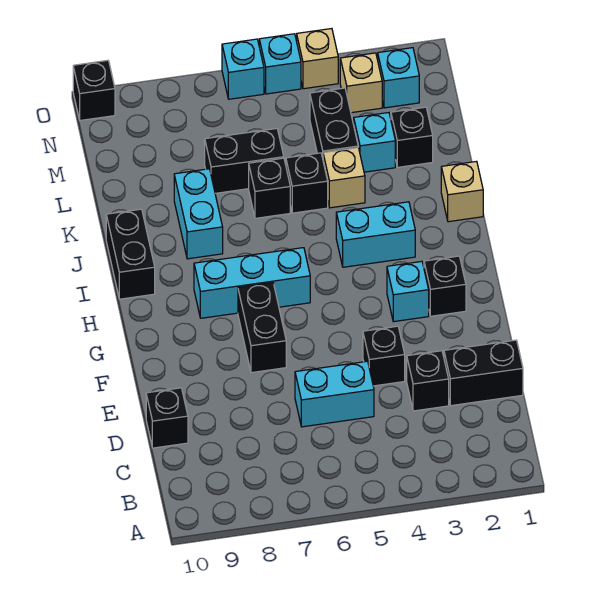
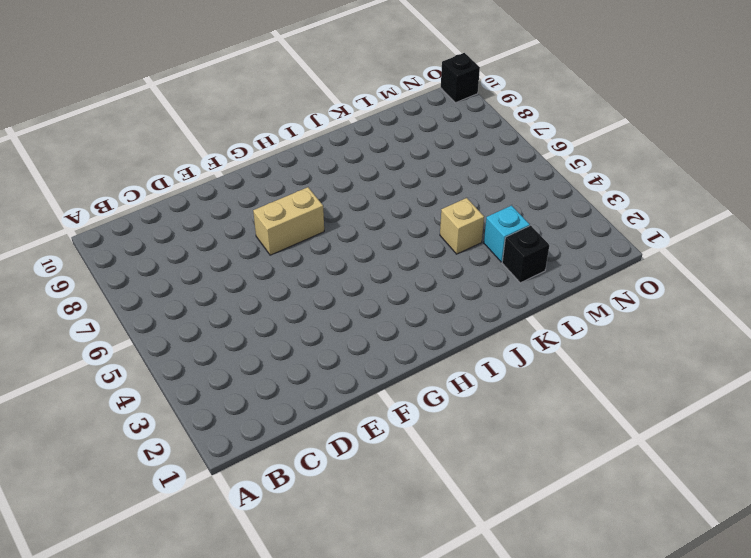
tan brick F7:G7 level 1 -> black brick F7:G7 level 1
none -> black brick D1:D2 level 1
none -> black brick D3 level 1
none -> cyan brick D5:D6 level 1

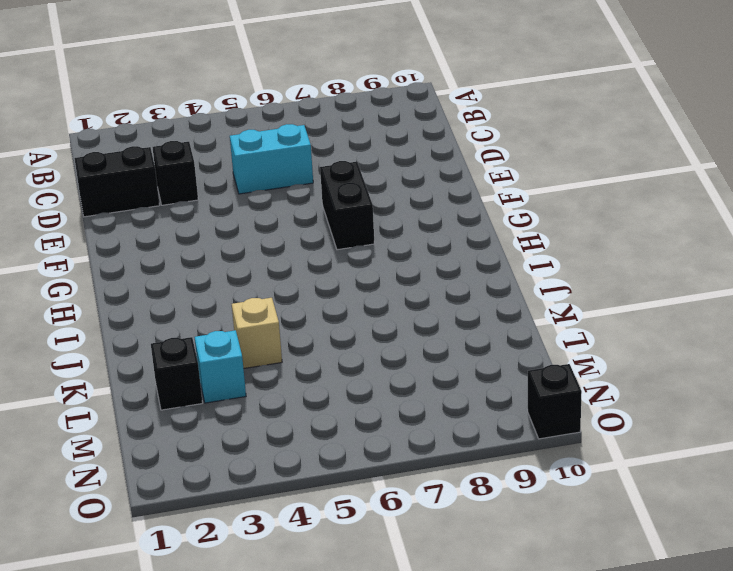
none -> black brick D10 level 1
none -> black brick E4 level 1
none -> black brick G2 level 1

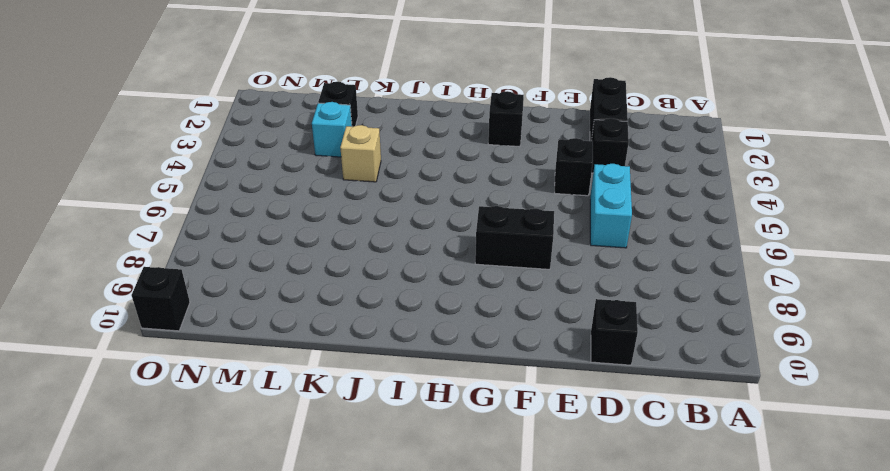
none -> cyan brick G3 level 1
none -> cyan brick H6:H8 level 1
none -> cyan brick I3:I4 level 1

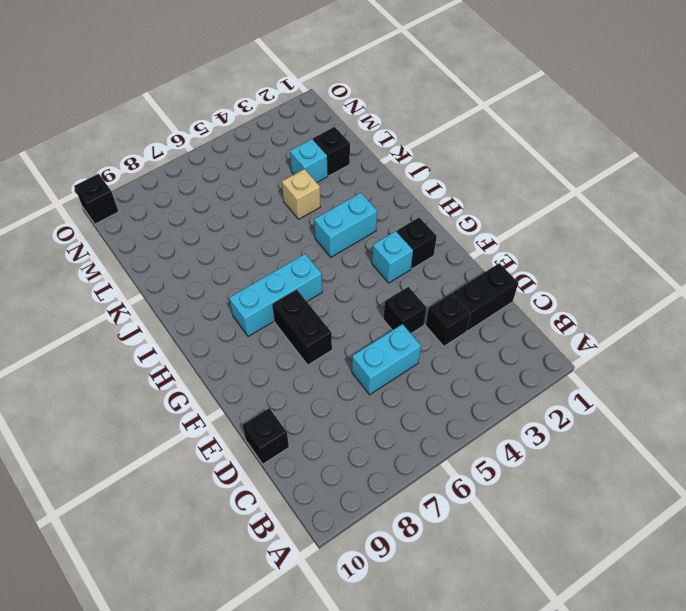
none -> black brick I10:J10 level 1
none -> tan brick J1 level 1
none -> cyan brick J8:K8 level 1

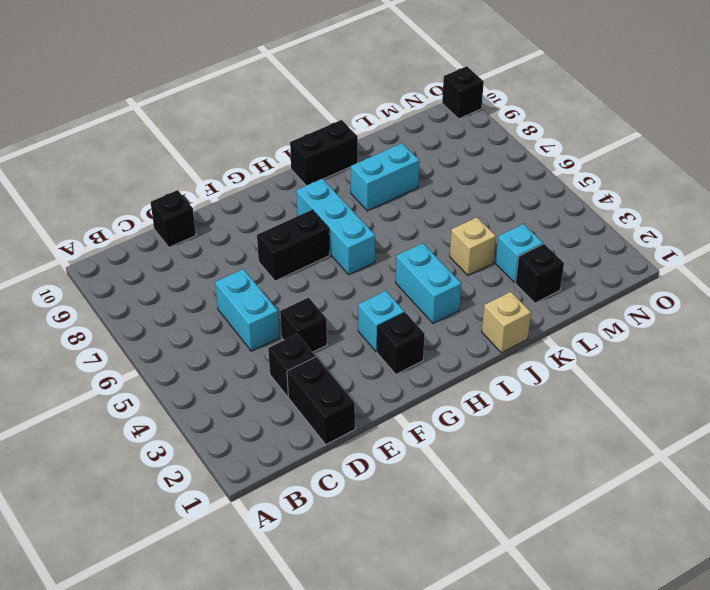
none -> black brick K5 level 1
none -> black brick K6 level 1
none -> black brick L4:M4 level 1

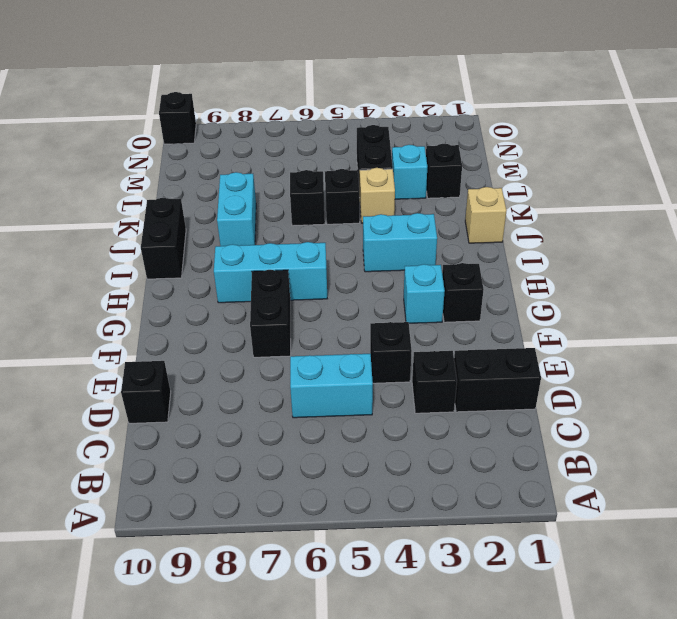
none -> black brick L6:L7 level 1
none -> cyan brick N2 level 1
none -> tan brick N3 level 1

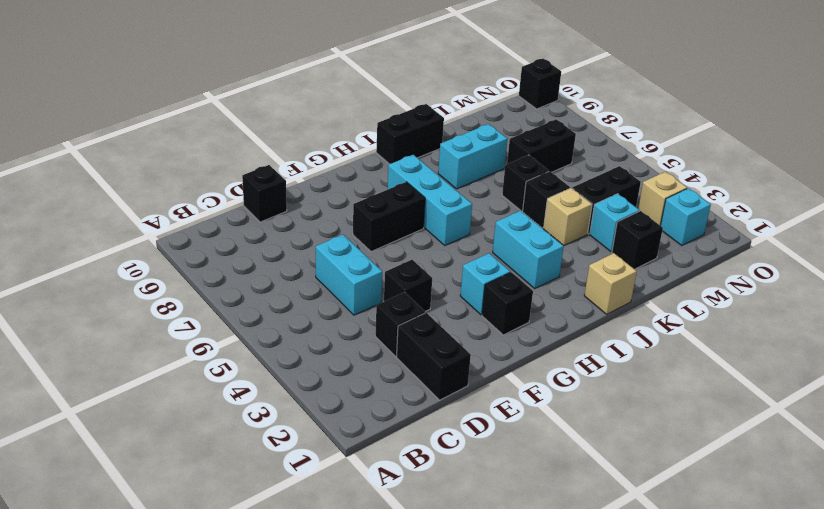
black brick L7:M7 level 1 -> black brick L6:L7 level 1
none -> tan brick O4 level 1
none -> cyan brick O5 level 1
none -> cyan brick O6 level 1

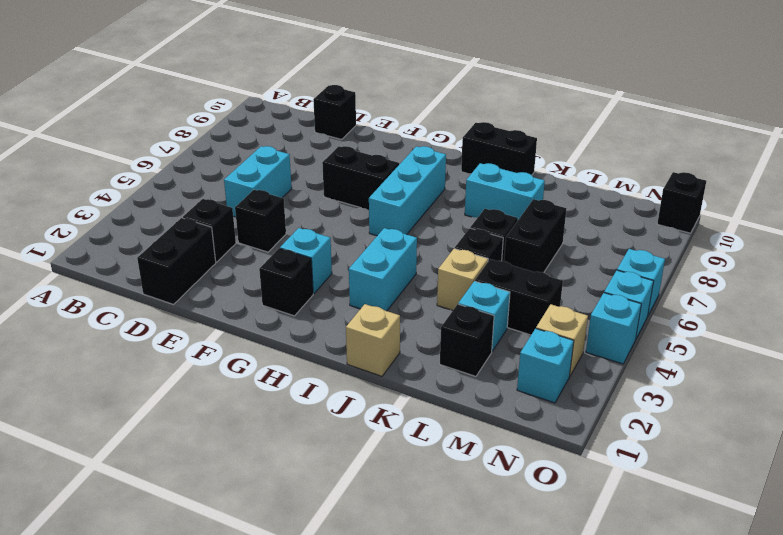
cyan brick O4 level 1 -> tan brick O4 level 1

